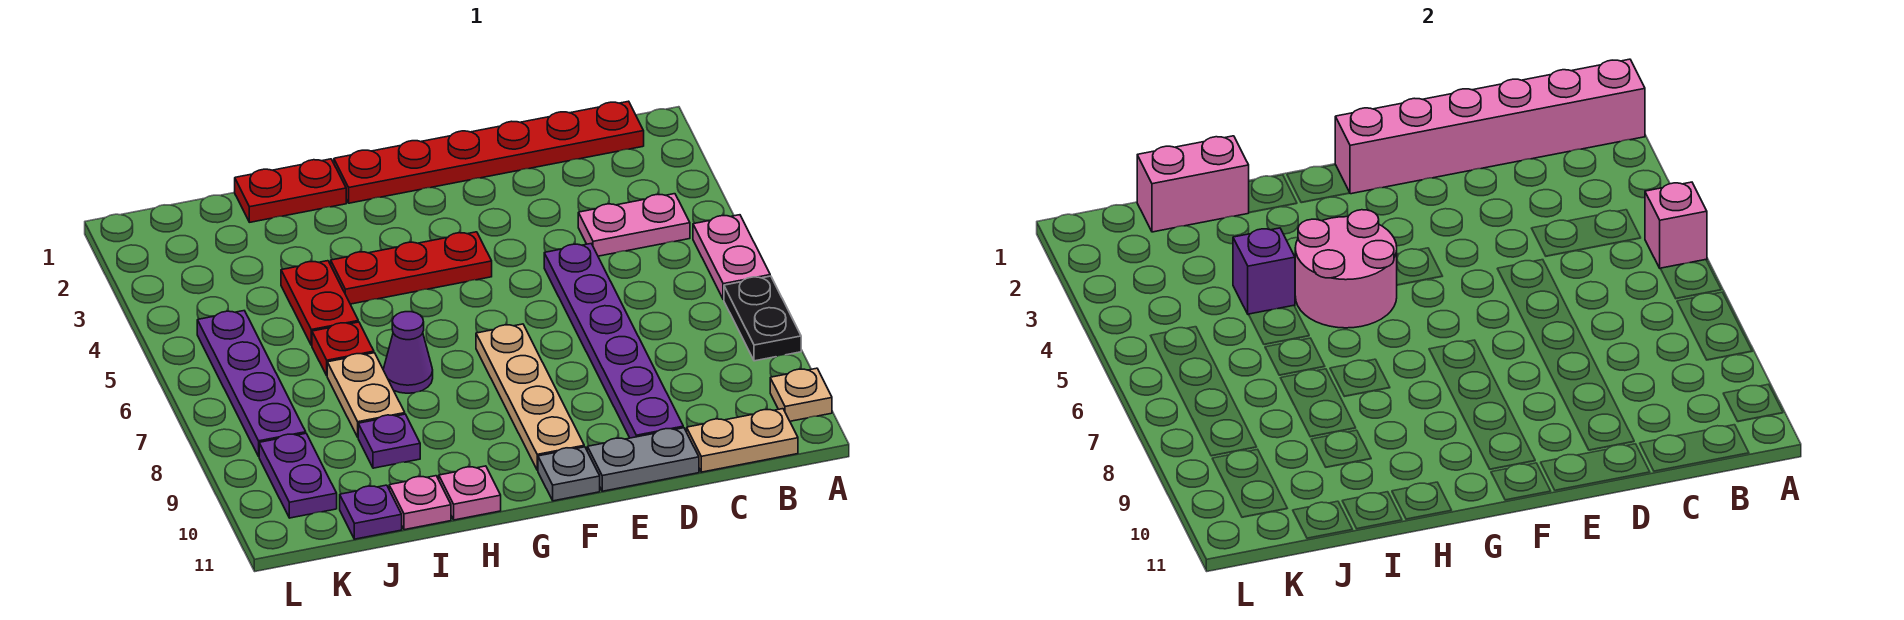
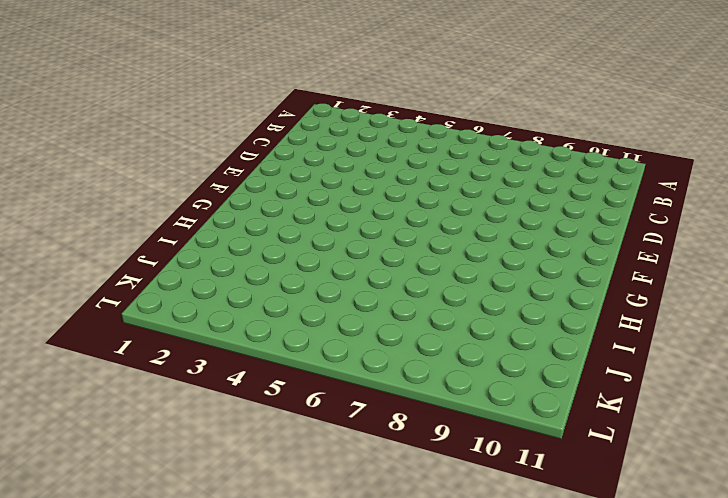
none -> pink plate A5:A6 level 1
none -> black plate A7:A8 level 1
none -> tan plate A10 level 1

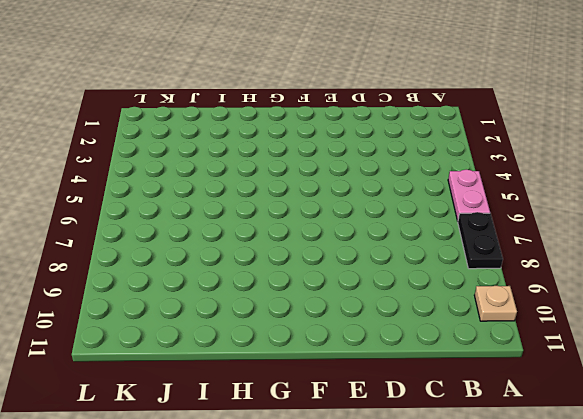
none -> red plate B1:G1 level 1
none -> pink plate B4:C4 level 1
none -> tan plate B11:C11 level 1

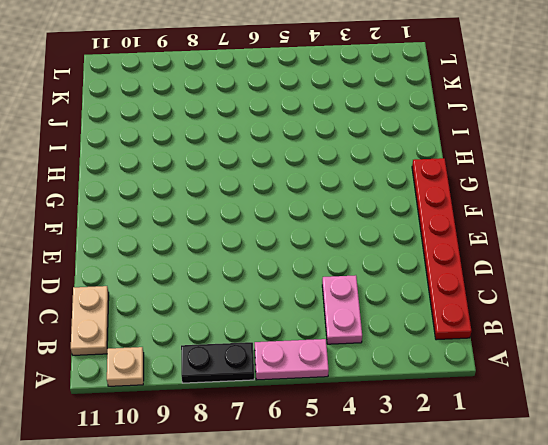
none -> purple plate D5:D10 level 1
none -> grey plate D11:E11 level 1
none -> red plate F4:H4 level 1

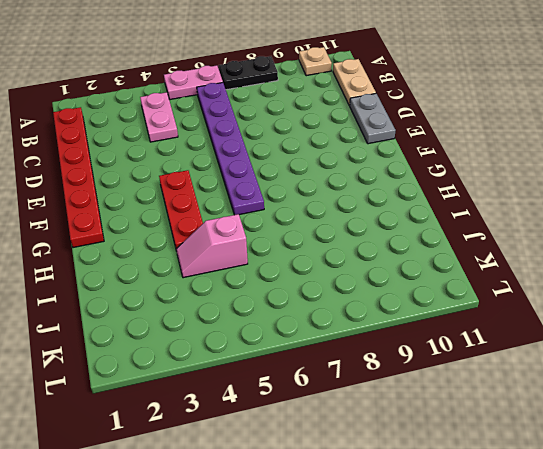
purple plate B6:G6 level 1 -> purple plate D5:D10 level 1
pink slope I4:I5 level 1 top 5 -> red plate I4:I5 level 1
none -> tan plate F7:F10 level 1
none -> grey plate F11 level 1
none -> red plate H1:I1 level 1

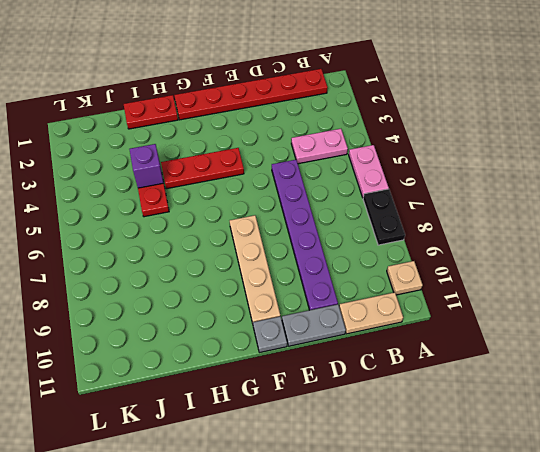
none -> purple cone H7 level 1
none -> pink plate H11 level 1
none -> red plate I6 level 1

